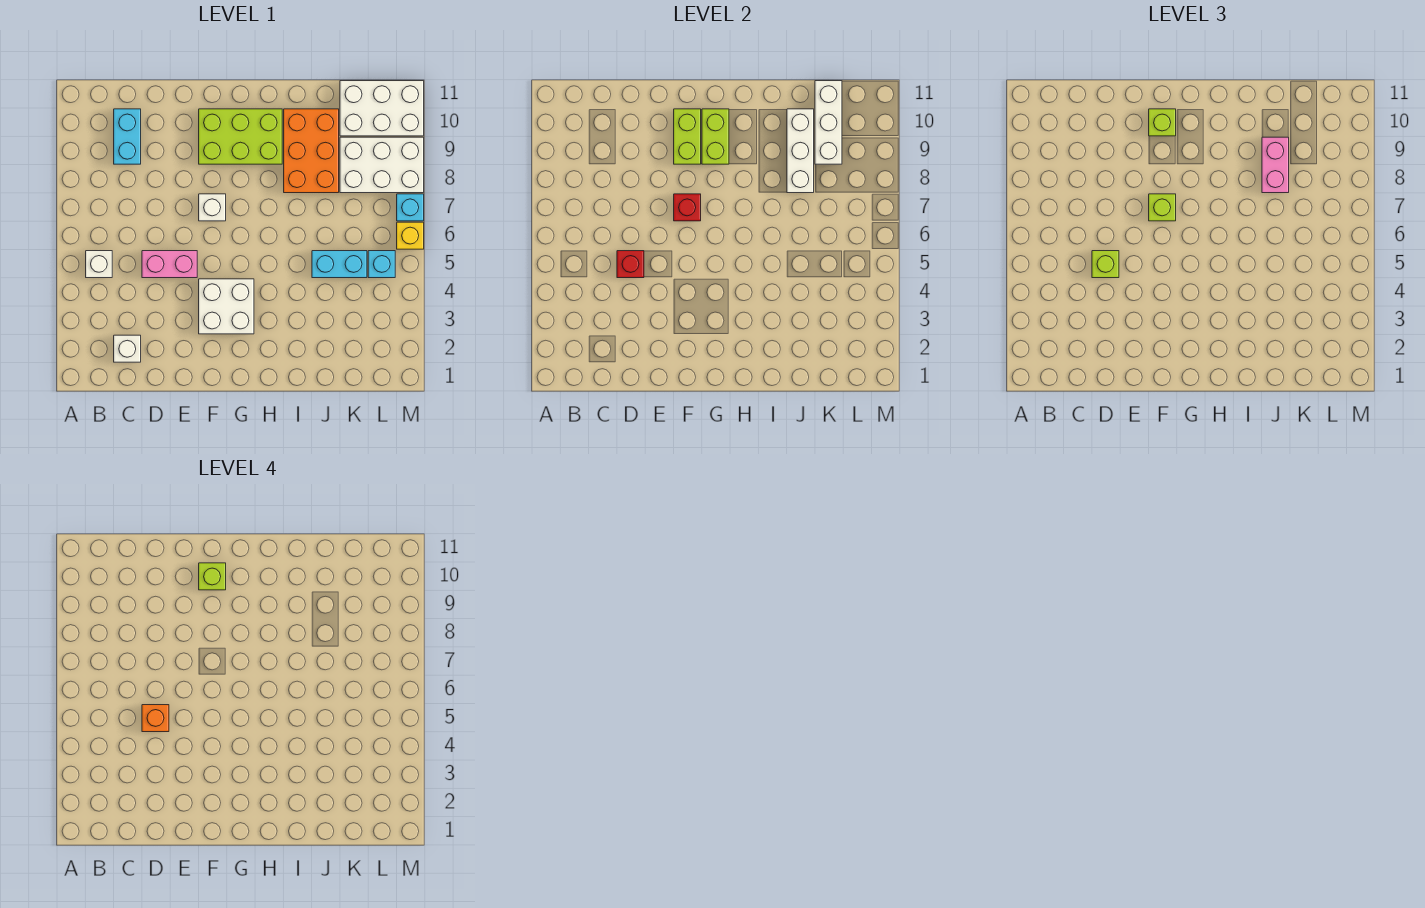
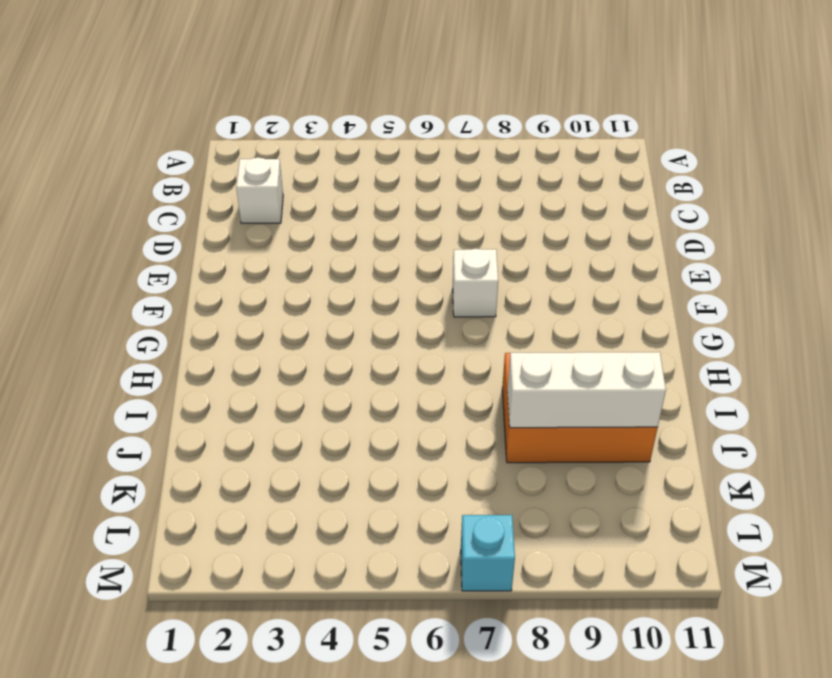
none -> white brick B5 level 1
none -> cyan brick C9:C10 level 1
none -> pink brick D5:E5 level 1

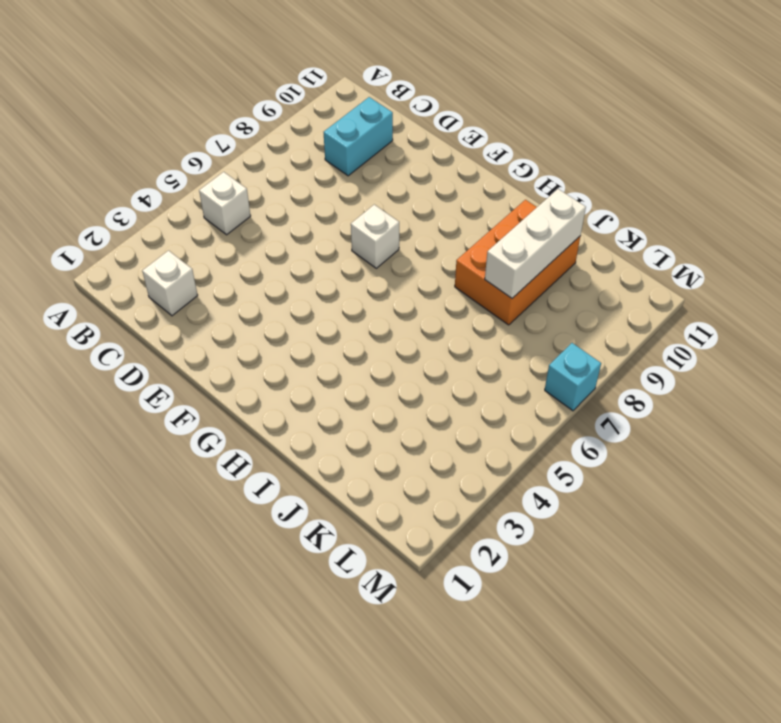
none -> pink brick D5:E5 level 1
none -> white brick F3:G4 level 1
none -> lime brick F9:H10 level 1

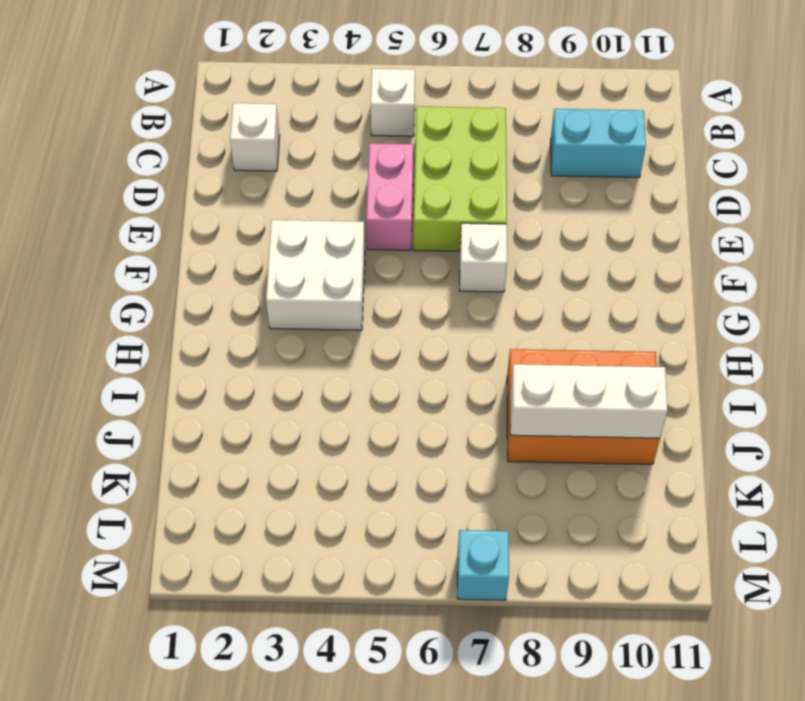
lime brick C6:E7 level 1 -> lime brick F9:H10 level 1
none -> cyan brick J5:K5 level 1
none -> white brick K8:M9 level 1
none -> white brick K10:M11 level 1

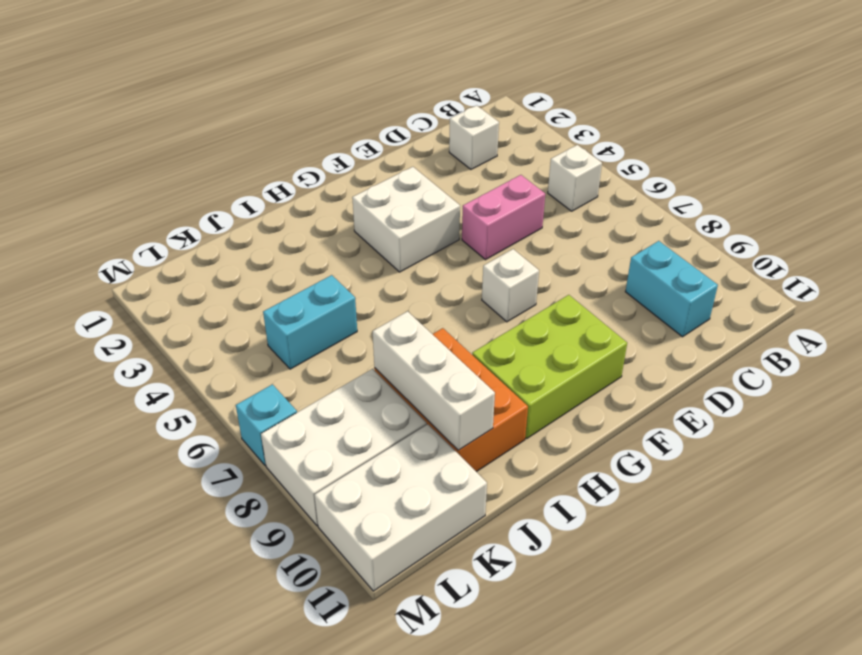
none -> cyan brick L5 level 1
none -> yellow brick M6 level 1
none -> red brick D5 level 2

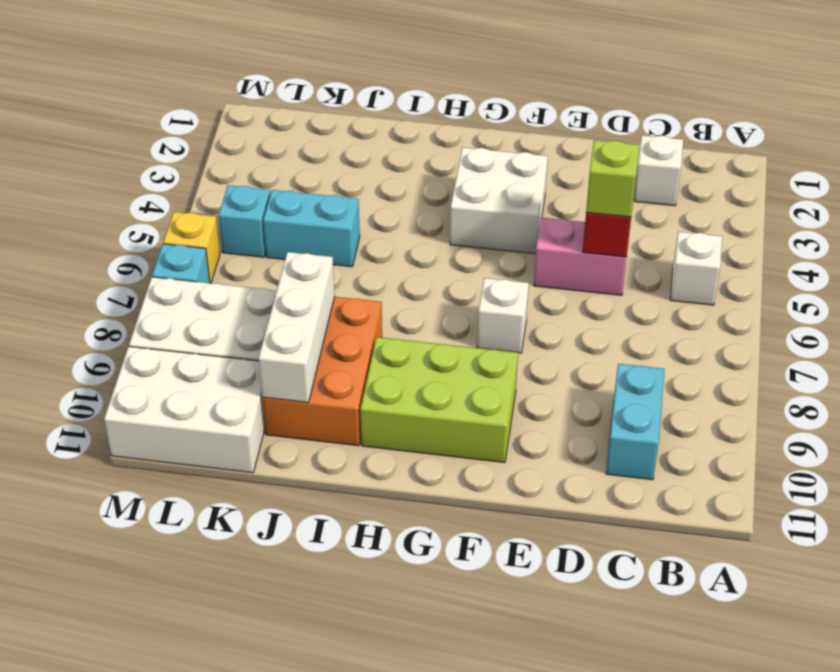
none -> red brick F7 level 2
none -> lime brick F9:F10 level 2
none -> lime brick G9:G10 level 2

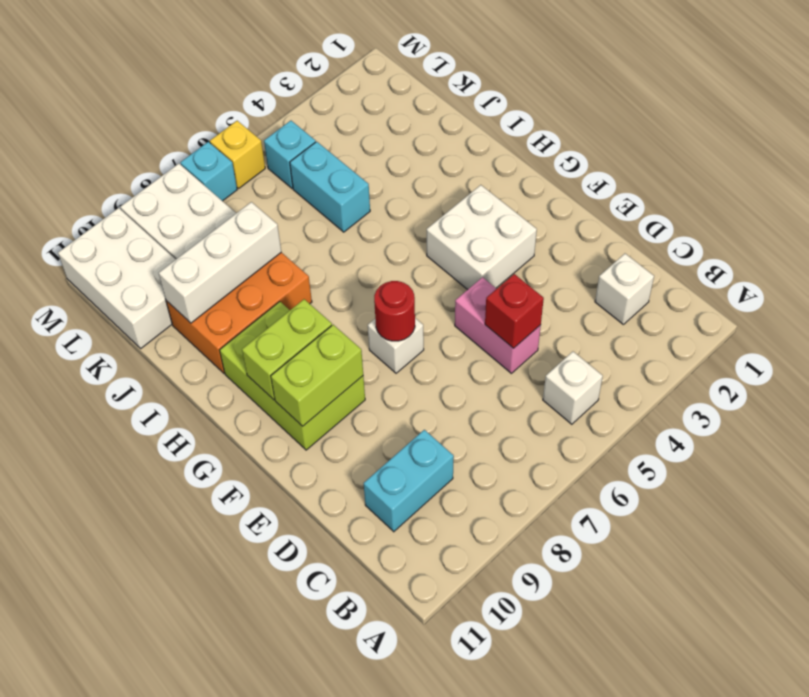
red round brick F7 level 2 -> red brick F7 level 2
none -> white brick K9:K11 level 2
none -> lime brick D5 level 3
none -> lime brick F7 level 3

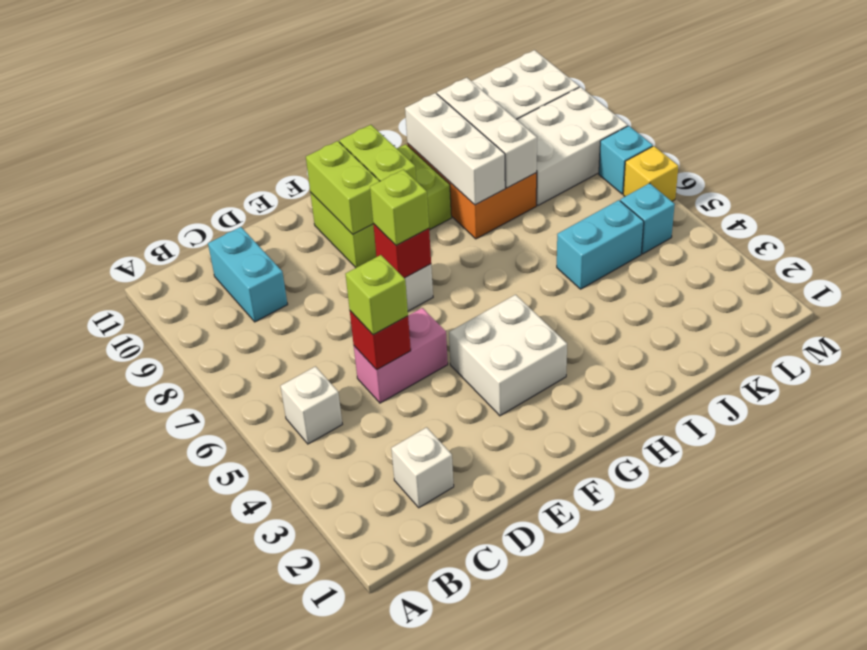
white brick I8:I10 level 2 -> white brick K9:K11 level 2
none -> lime brick F10 level 3
none -> pink brick J8:J9 level 3
none -> orange brick D5 level 4

